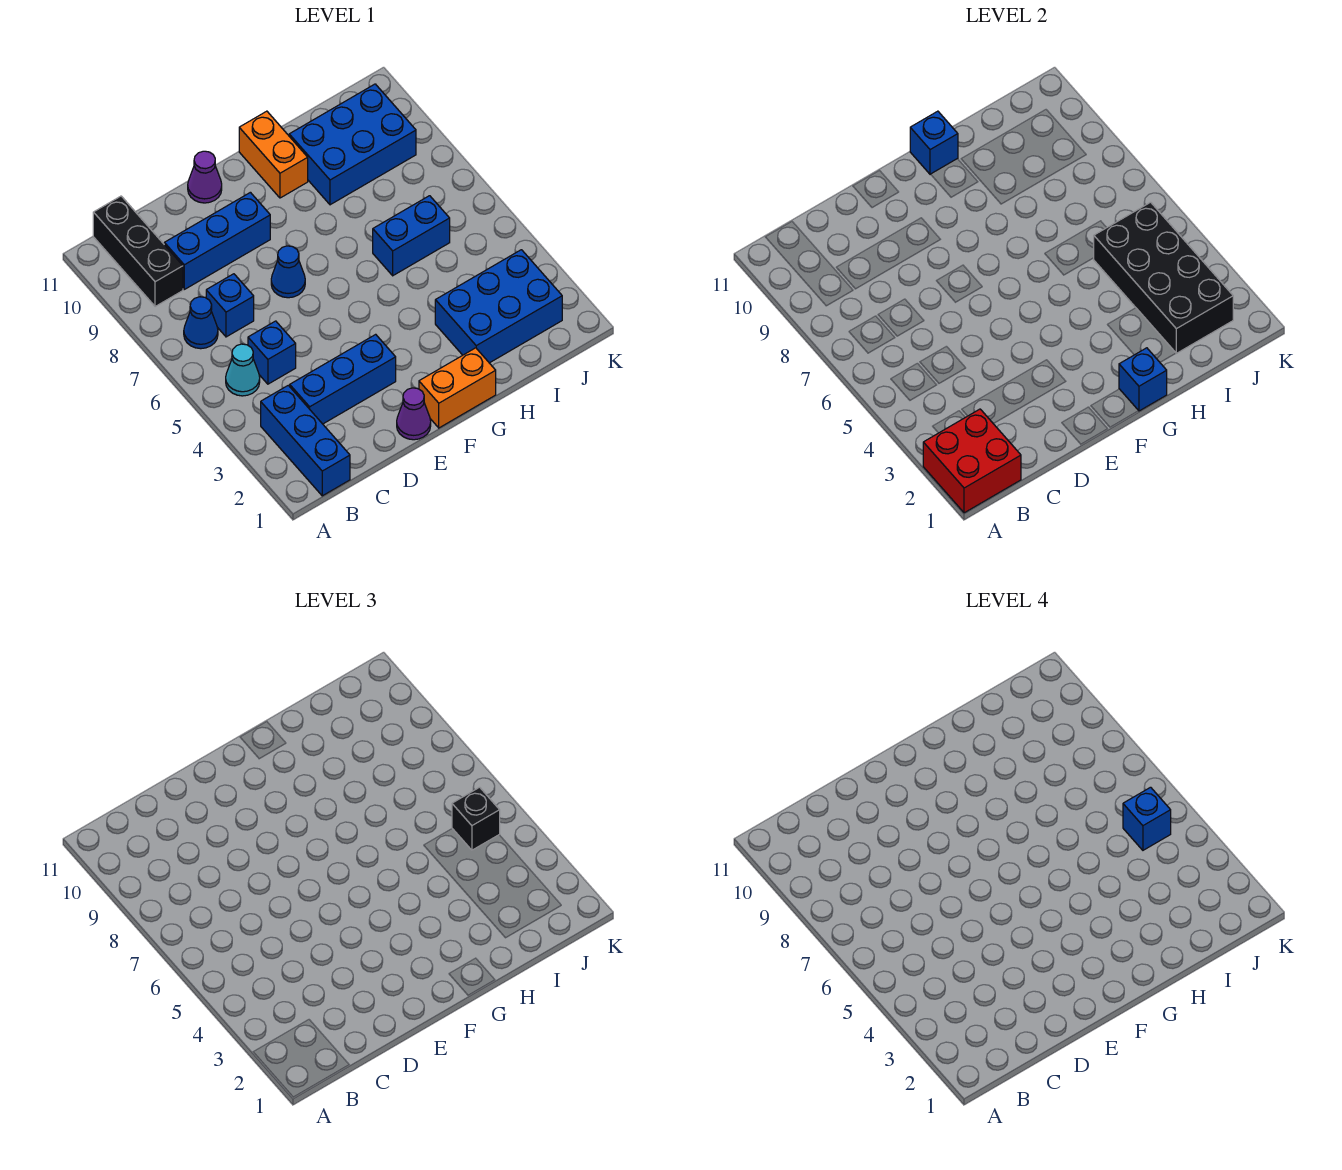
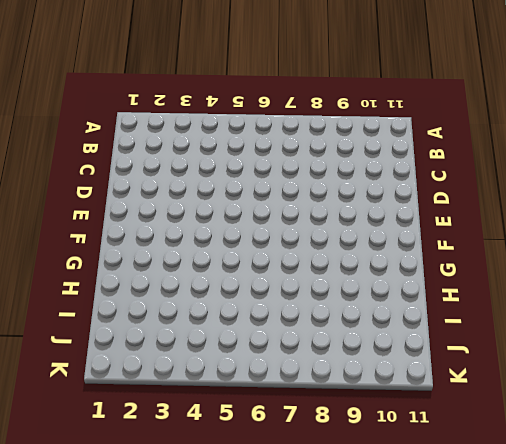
none -> blue brick B1:B3 level 1
none -> cyan cone B5 level 1
none -> blue cone B7 level 1

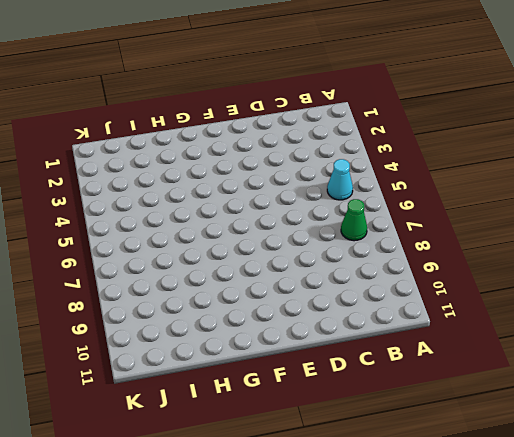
green cone B7 level 1 -> blue cone B7 level 1
none -> blue brick B1:B3 level 1
none -> black brick B9:B11 level 1
none -> blue brick C3:E3 level 1

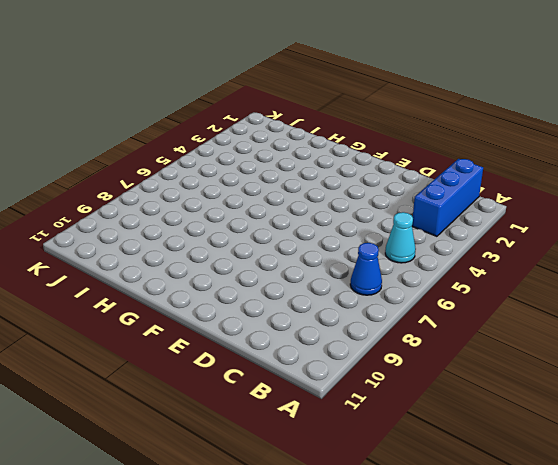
none -> black brick B9:B11 level 1
none -> blue brick C3:E3 level 1
none -> blue brick C5 level 1

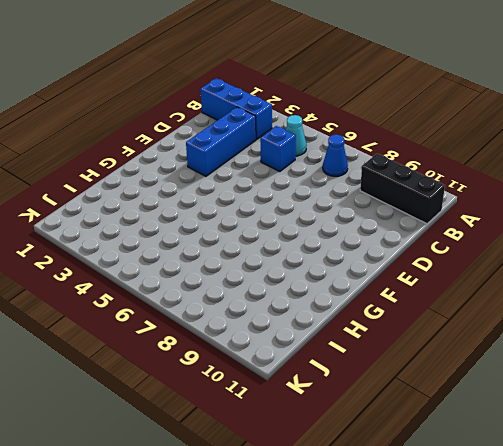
none -> blue brick C7 level 1
none -> blue brick C9:E9 level 1
none -> purple cone E1 level 1

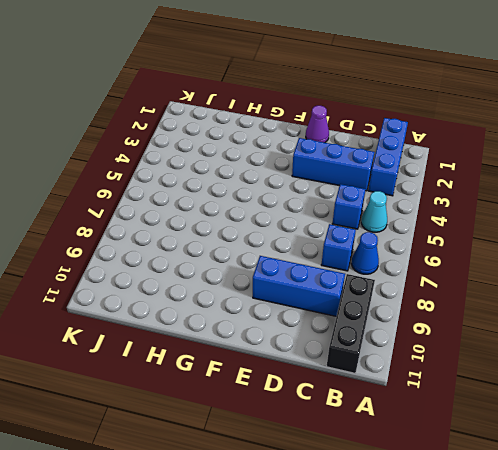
none -> blue cone E7 level 1
none -> purple cone E11 level 1
none -> orange brick F1:G1 level 1

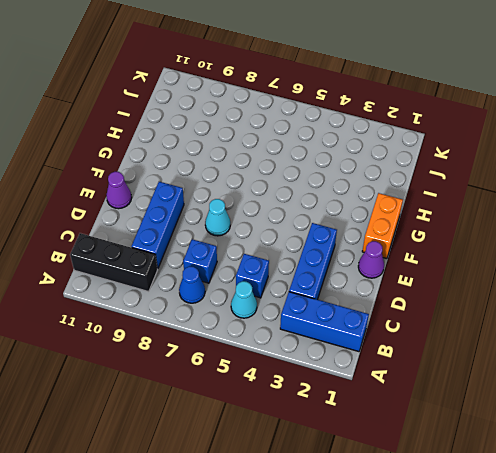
cyan cone E7 level 1 -> blue cone E7 level 1
none -> orange brick G10:G11 level 1
none -> blue brick H2:J3 level 1
none -> blue brick H6:I6 level 1

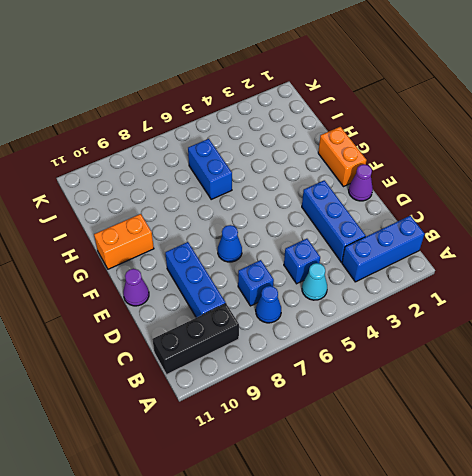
none -> blue brick H2:J3 level 1
none -> blue brick H9:J10 level 1
none -> red brick A1:B2 level 2

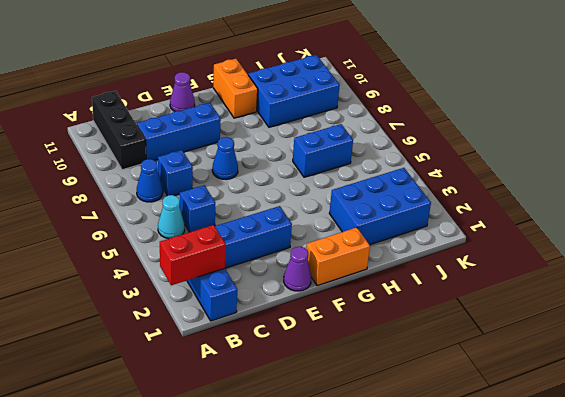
red brick A2:B2 level 2 -> red brick A1:B2 level 2
none -> blue brick G1 level 2
none -> blue brick G11 level 2
none -> black brick I2:J5 level 2

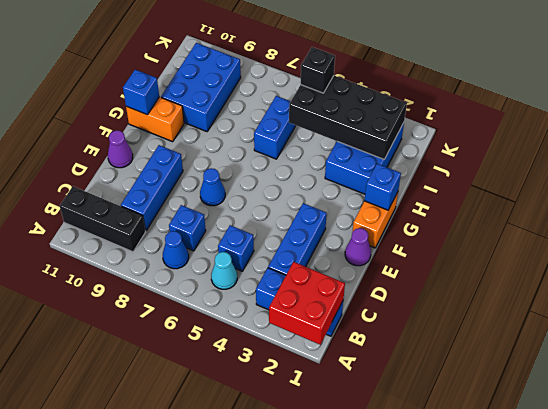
none -> blue brick J5 level 4

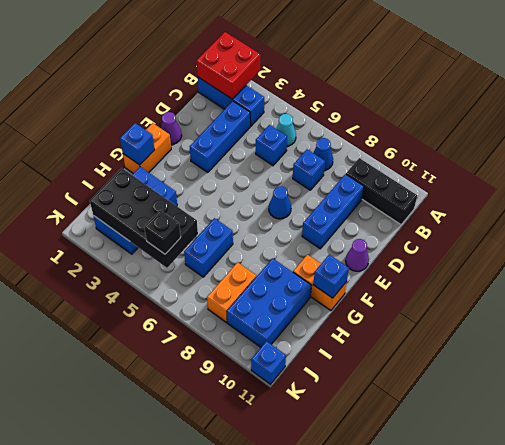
orange brick I8:J8 level 1 -> none
blue brick K11 level 1 -> blue brick J5 level 4

